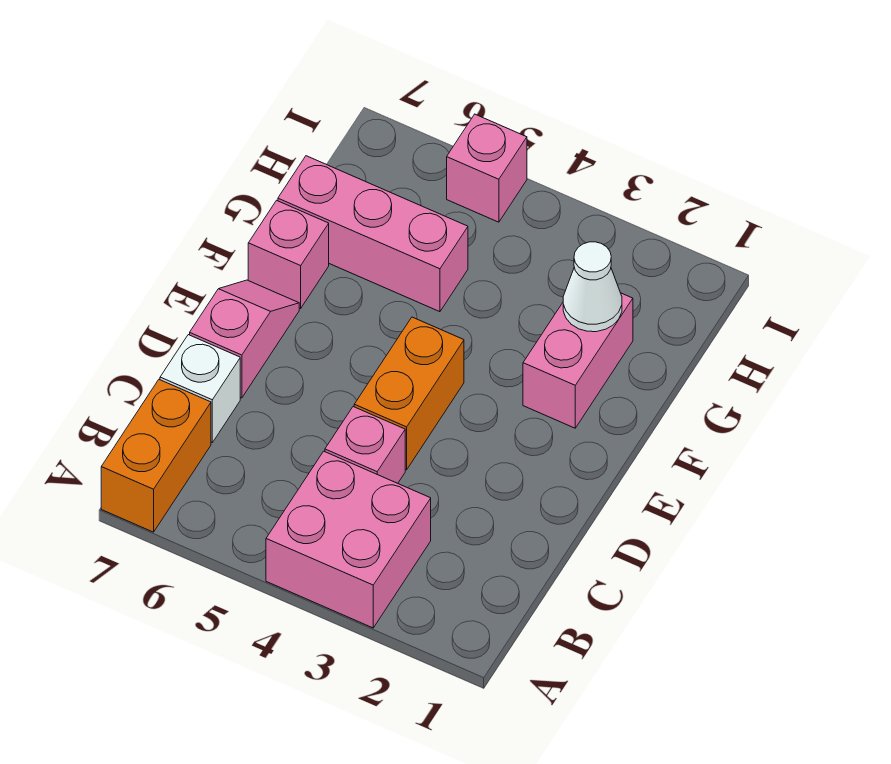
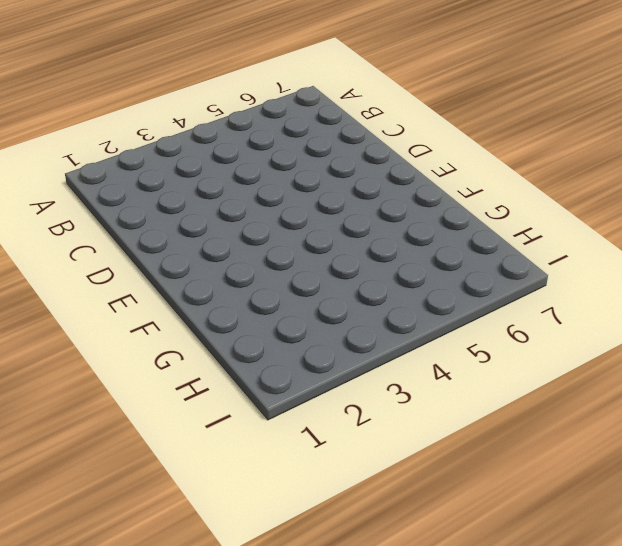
none -> pink brick A3:B4 level 1
none -> orange brick A7:B7 level 1

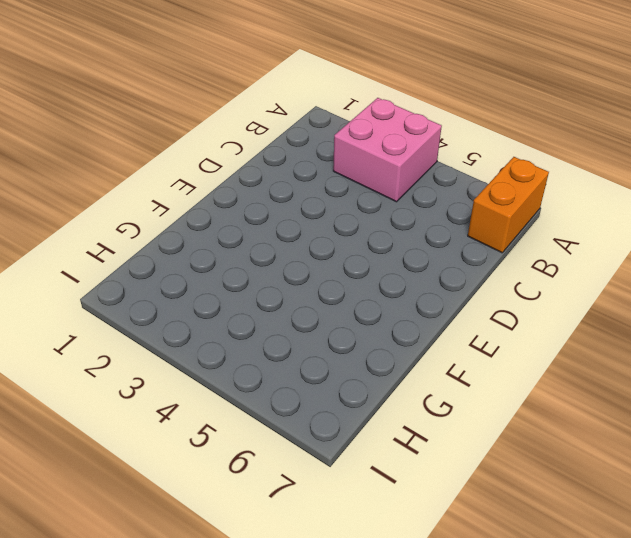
none -> pink brick C4 level 1
none -> white brick C7 level 1

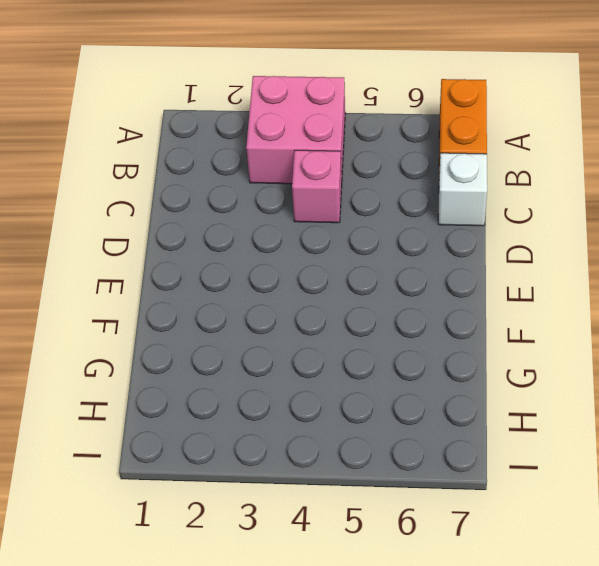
none -> orange brick D4:E4 level 1
none -> pink slope D7:E7 level 1 top D

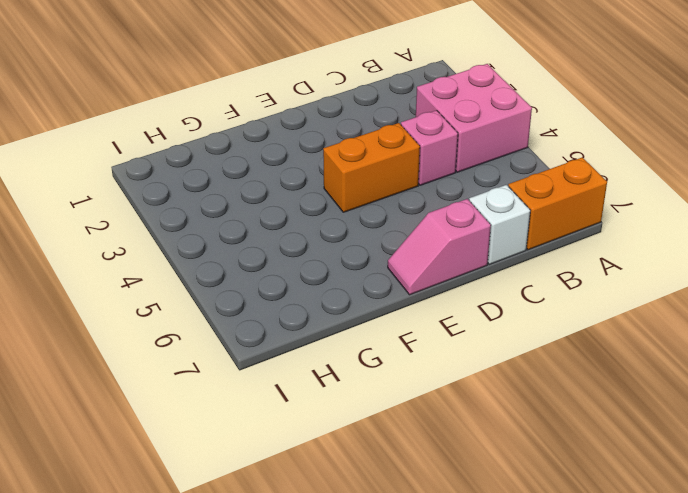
none -> pink brick F2:G2 level 1
none -> pink brick F7 level 1

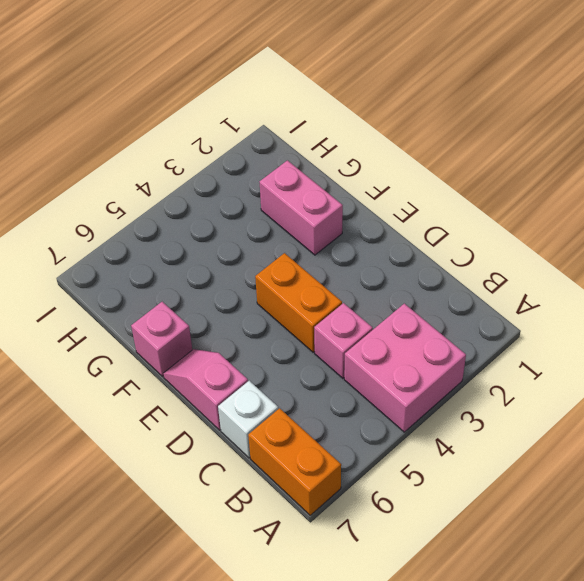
none -> pink brick G5:G7 level 1
none -> pink brick I5 level 1

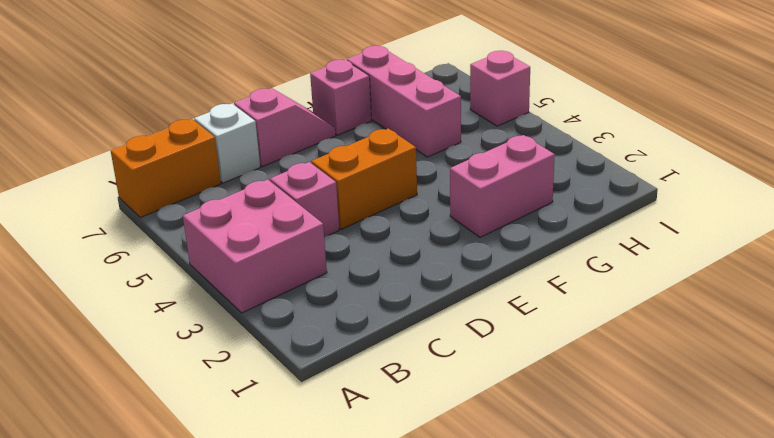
none -> white cone G2 level 2

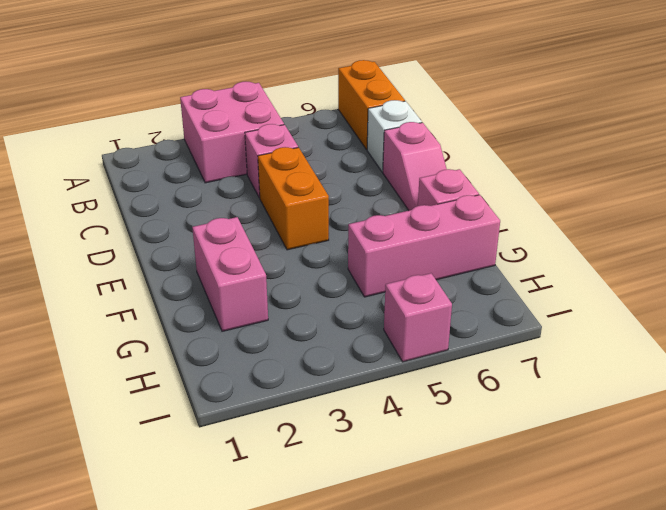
none -> white cone G2 level 2

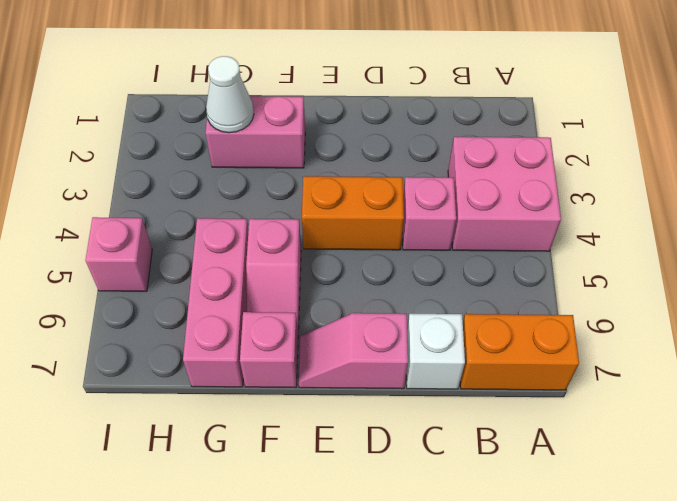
pink slope F5:F6 level 1 top 5 -> none

